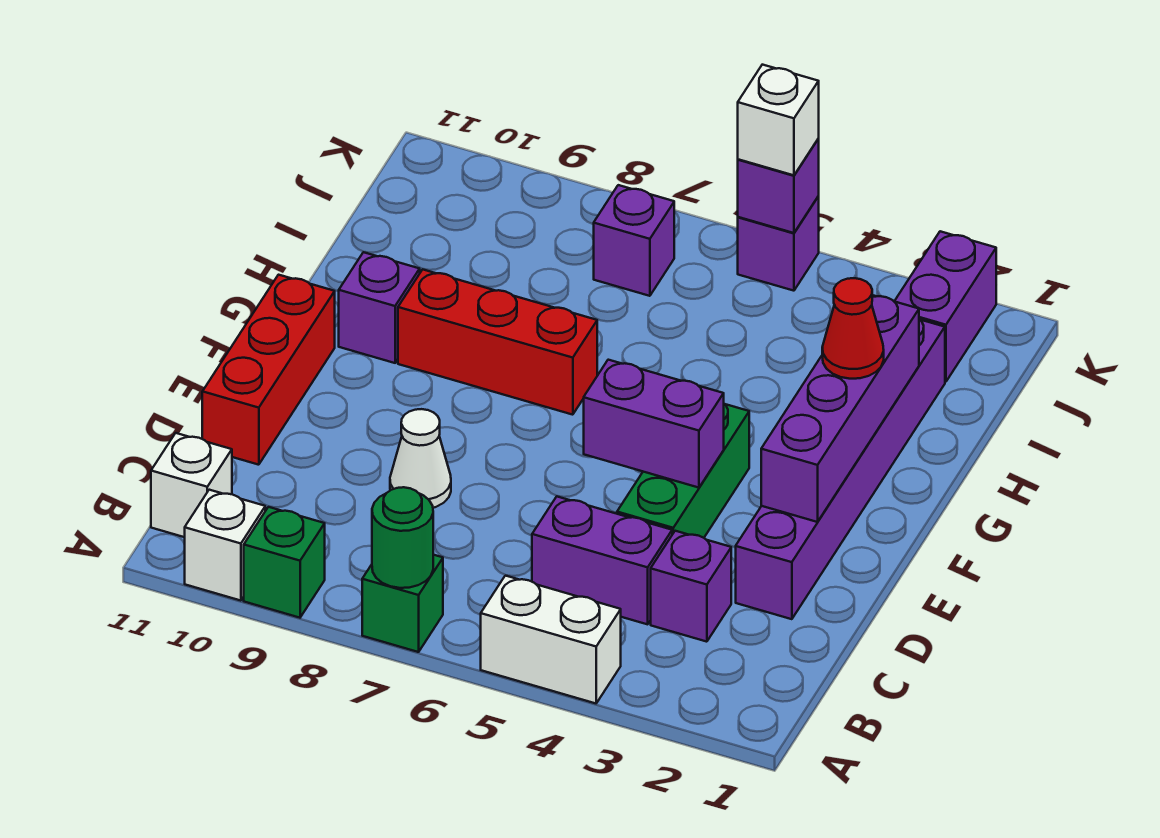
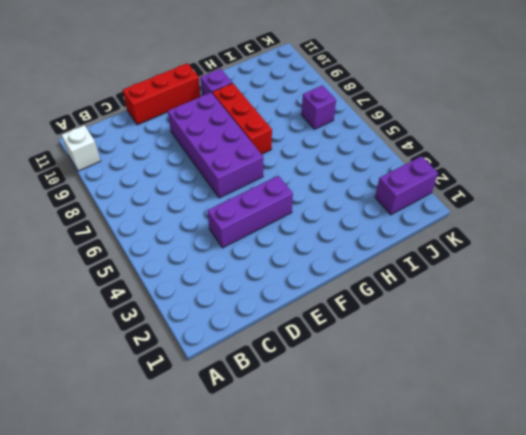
purple brick D4:F4 level 1 -> green brick D4:F4 level 1
purple brick E6:F9 level 1 -> none
none -> white brick A4:A5 level 1
none -> green brick A7 level 1
none -> green brick A9 level 1

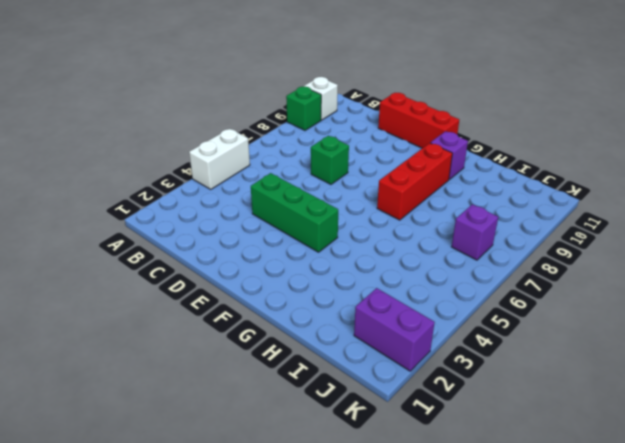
green brick D7 level 1 -> green brick A7 level 1
none -> white brick B11 level 1
none -> purple brick C3 level 1
none -> purple brick C4:C5 level 1

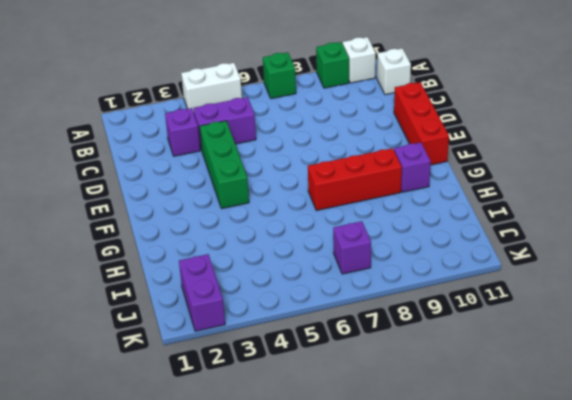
none -> purple brick D2:I2 level 1
none -> white cone D8 level 1
none -> purple brick K5 level 1

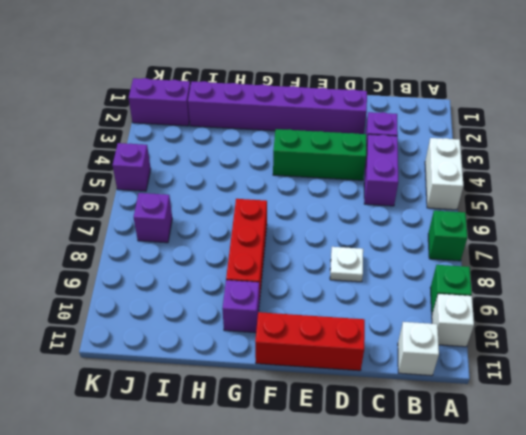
white plate D8 level 1 -> white cone D8 level 1
none -> green round brick A7 level 2
none -> purple brick E2:H2 level 2
none -> purple brick E4:E5 level 2

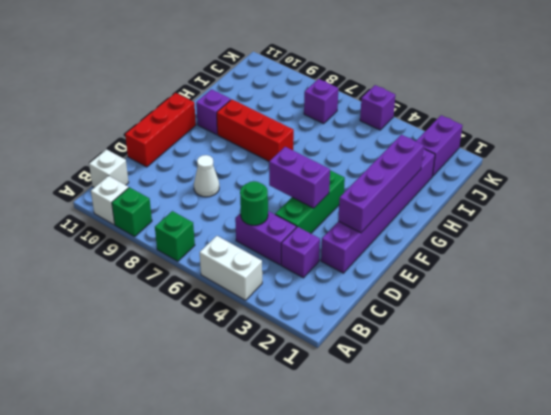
green round brick C5 level 2 -> green round brick A7 level 2
none -> purple brick K5 level 2
none -> red cone G2 level 3
none -> white brick K5 level 3

